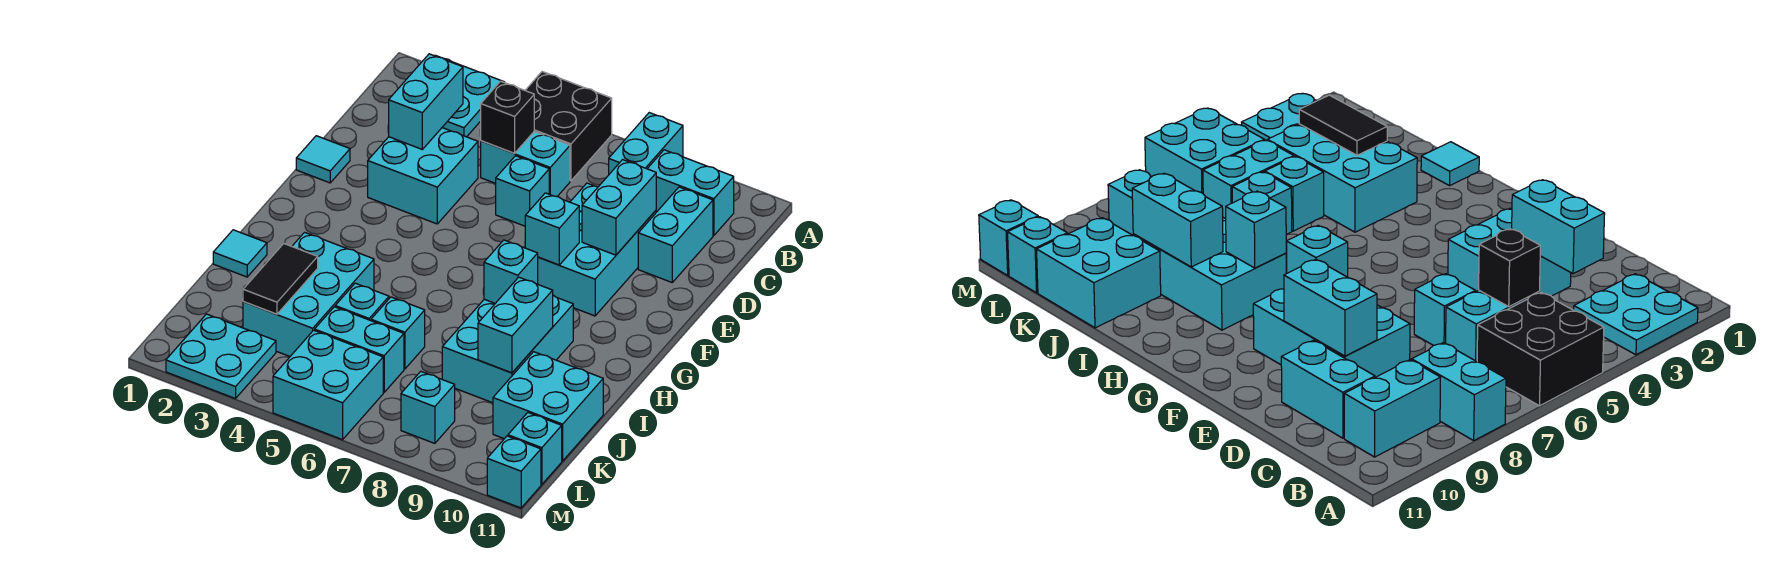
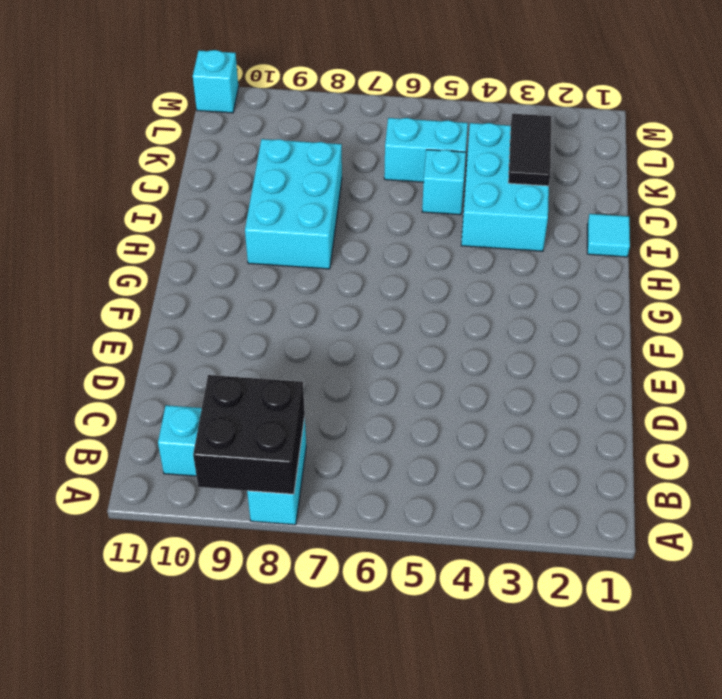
black brick A8:B9 level 2 -> black brick A5:B6 level 1
none -> cyan plate A2:B3 level 1
none -> cyan brick C5:C6 level 1
none -> cyan brick C10:D10 level 1

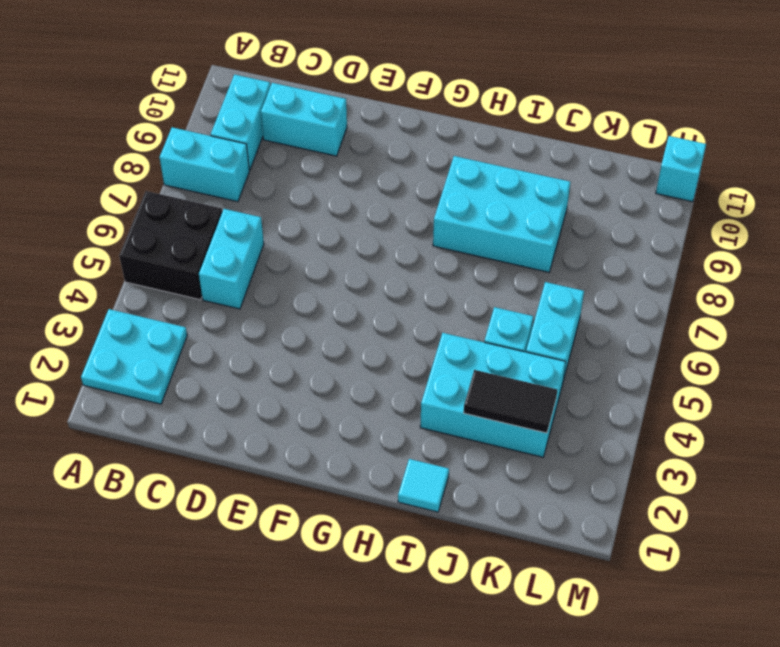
none -> cyan brick D3:E4 level 1
none -> cyan brick D6 level 1
none -> cyan brick D8:F9 level 1

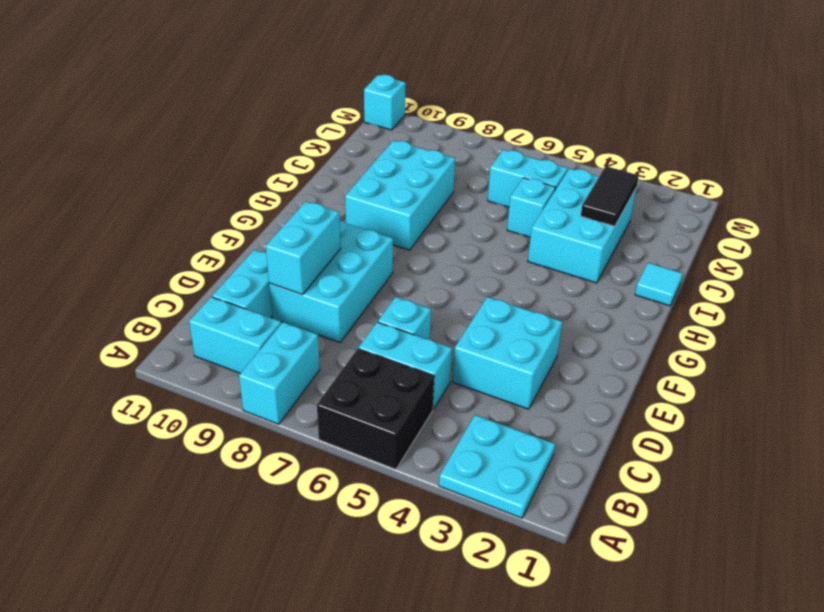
none -> cyan tile E1 level 1
none -> cyan brick J6 level 1
none -> cyan brick J10:K11 level 1

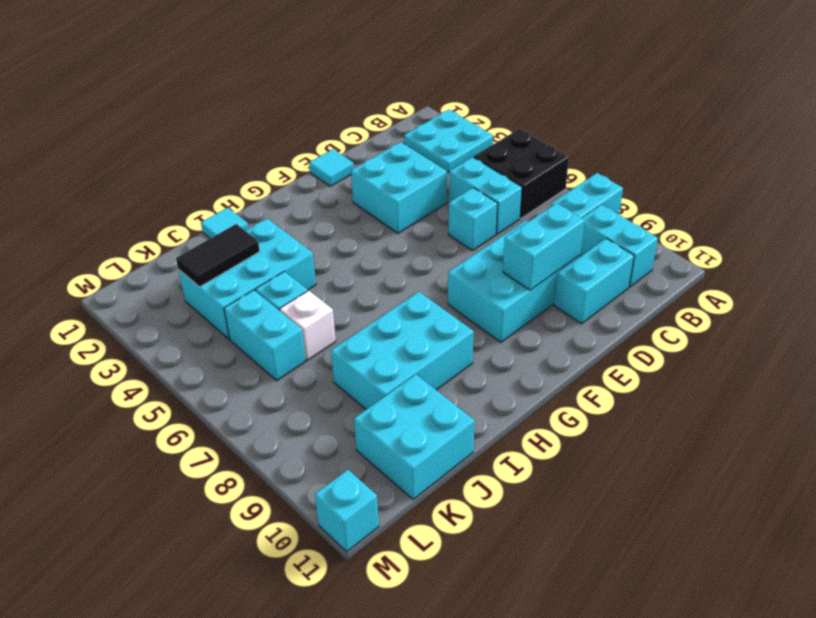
white brick J6 level 1 -> cyan brick J6 level 1
none -> cyan plate L2:M3 level 1
none -> cyan brick L5:M6 level 1
none -> cyan brick L8 level 1

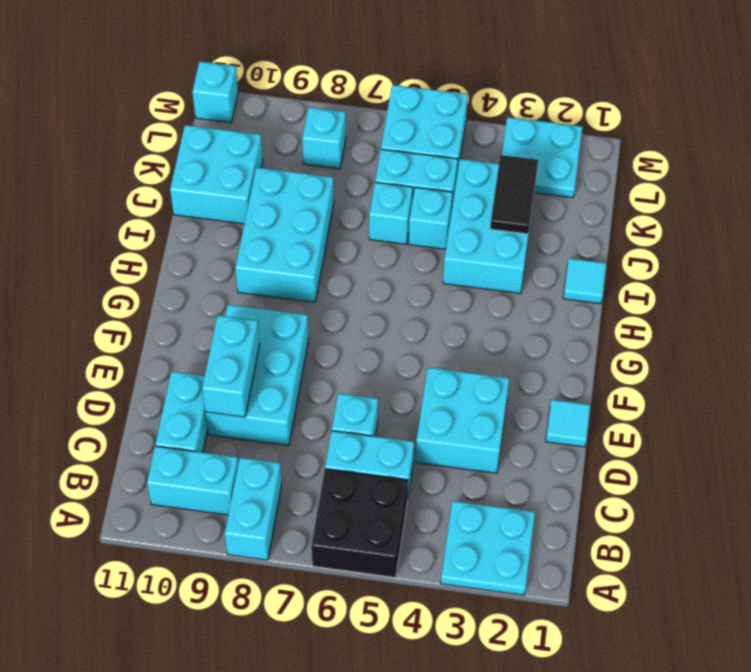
none -> cyan brick L11 level 1
none -> cyan brick C3:D3 level 2
none -> black brick C5 level 2

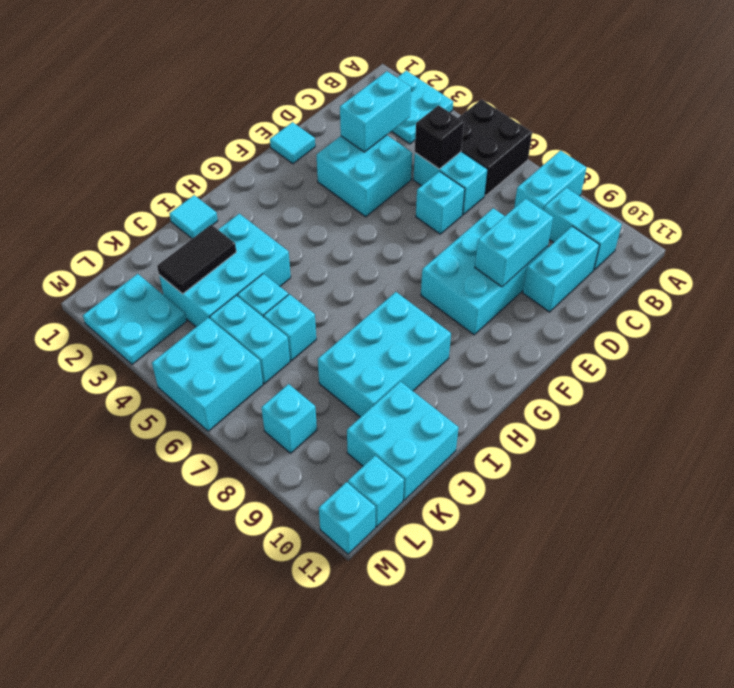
none -> cyan brick F8 level 2
none -> cyan brick H8 level 2
none -> cyan brick I9:J9 level 2

